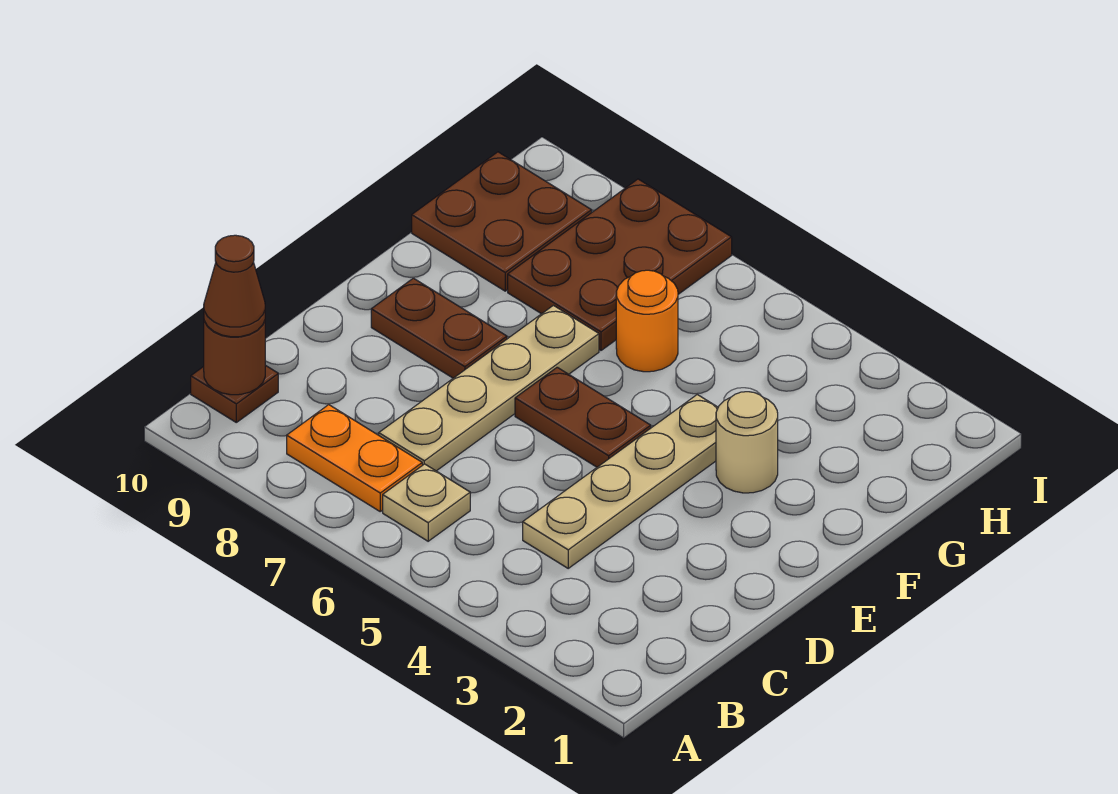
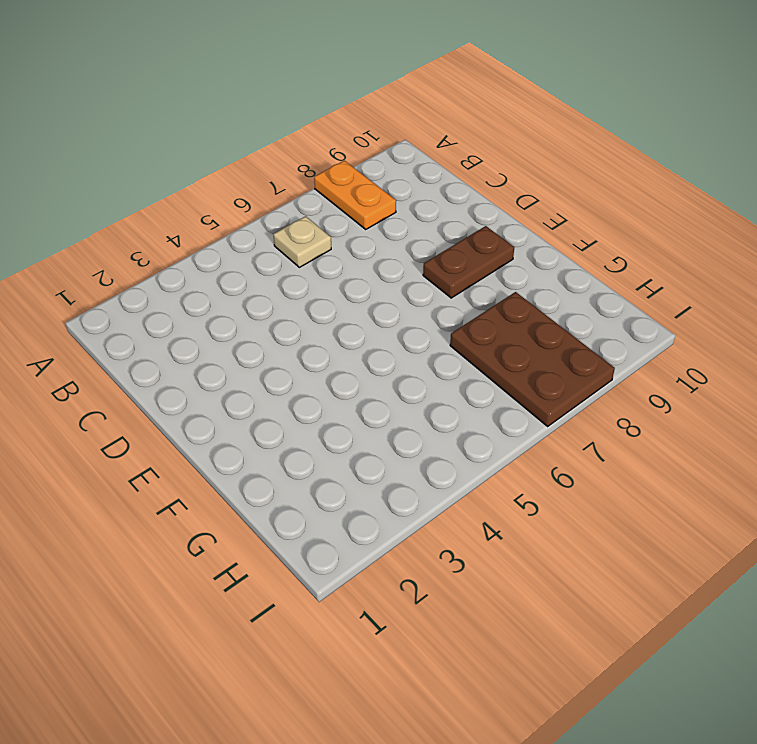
orange plate A8:B8 level 1 -> orange plate B7:B8 level 1
none -> brown plate B10 level 1
none -> tan plate C4:F4 level 1
none -> tan plate C7:F7 level 1

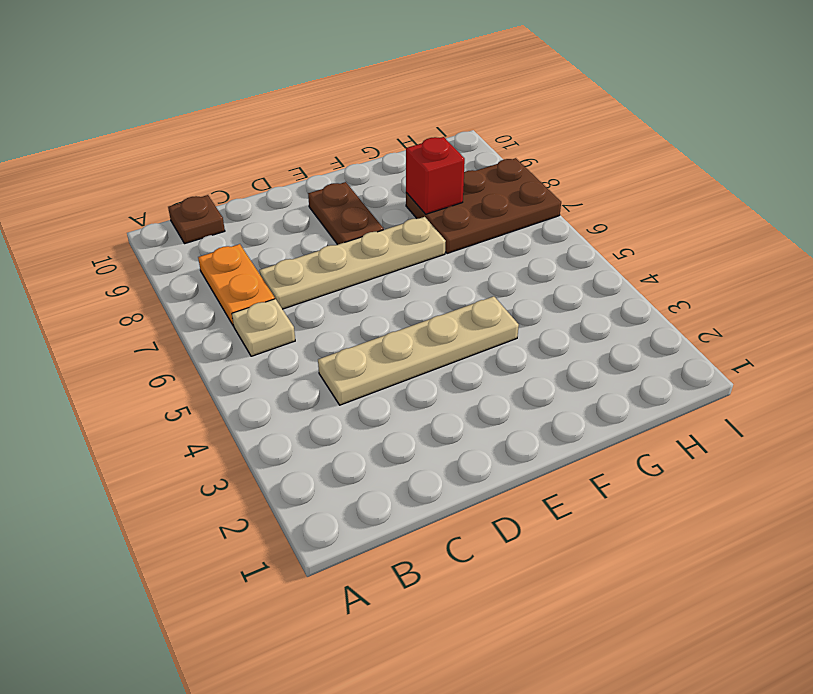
red brick G8 level 2 -> none
none -> brown plate E5:E6 level 1
none -> tan round brick F3 level 1
none -> orange round brick G6 level 1

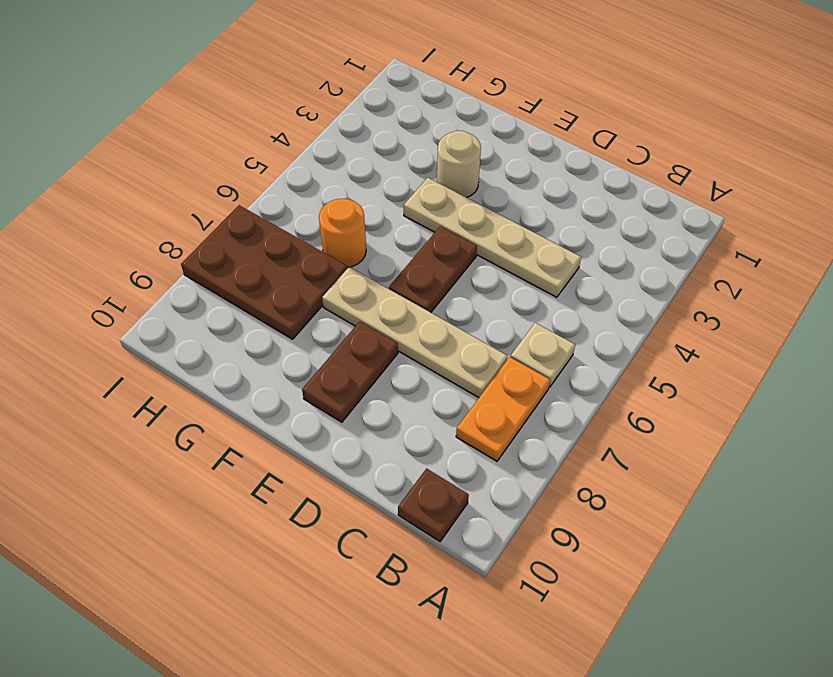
none -> brown plate G9:H10 level 1
none -> brown round brick B10 level 2
none -> brown cone B10 level 3

